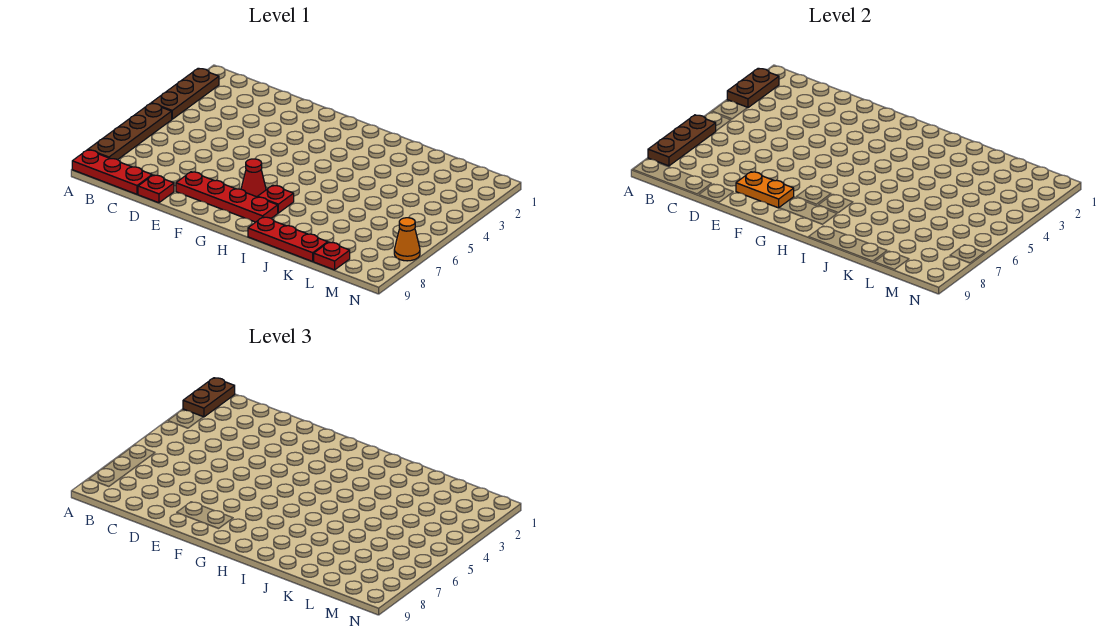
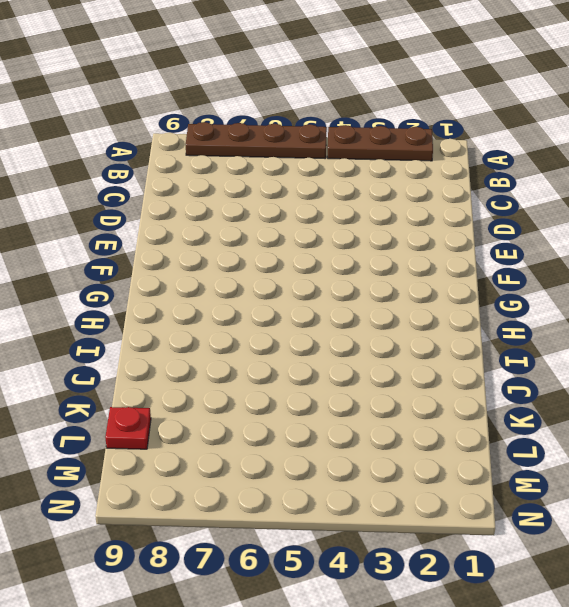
none -> red plate A9:C9 level 1
none -> red plate D9 level 1
none -> red plate E8:H8 level 1

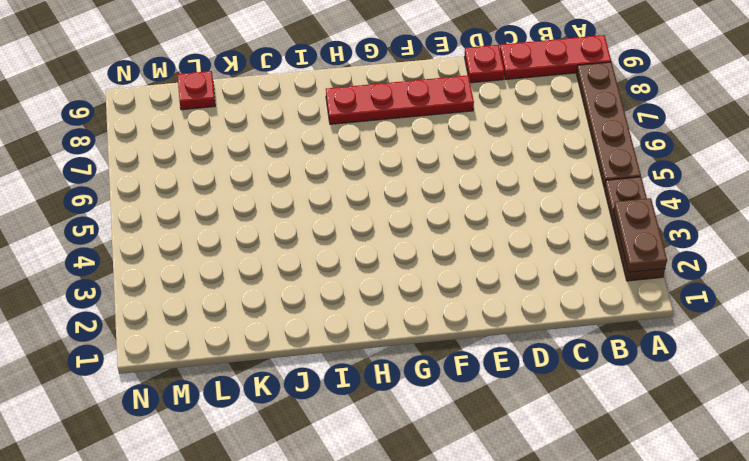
none -> red cone G7 level 1
none -> red plate H7 level 1
none -> red plate I9:K9 level 1

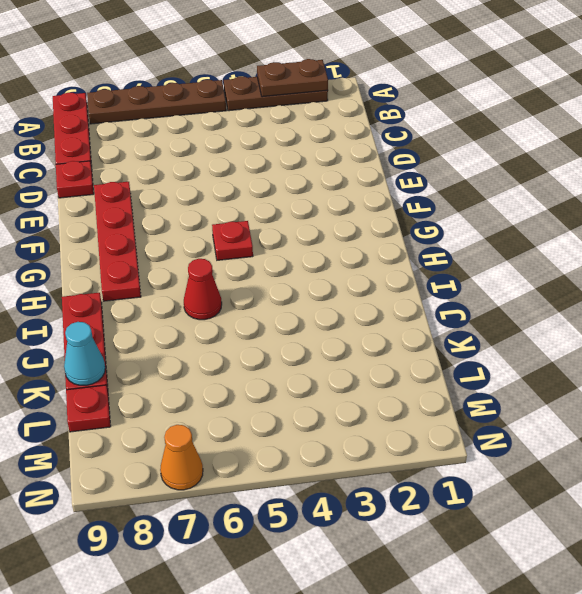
red plate G5 level 1 -> red plate H7 level 1
red cone I6 level 1 -> red cone G7 level 1
cyan cone K9 level 2 -> none
none -> brown plate A6:A8 level 2
none -> orange plate E8:F8 level 2
none -> brown plate A1:A2 level 3

